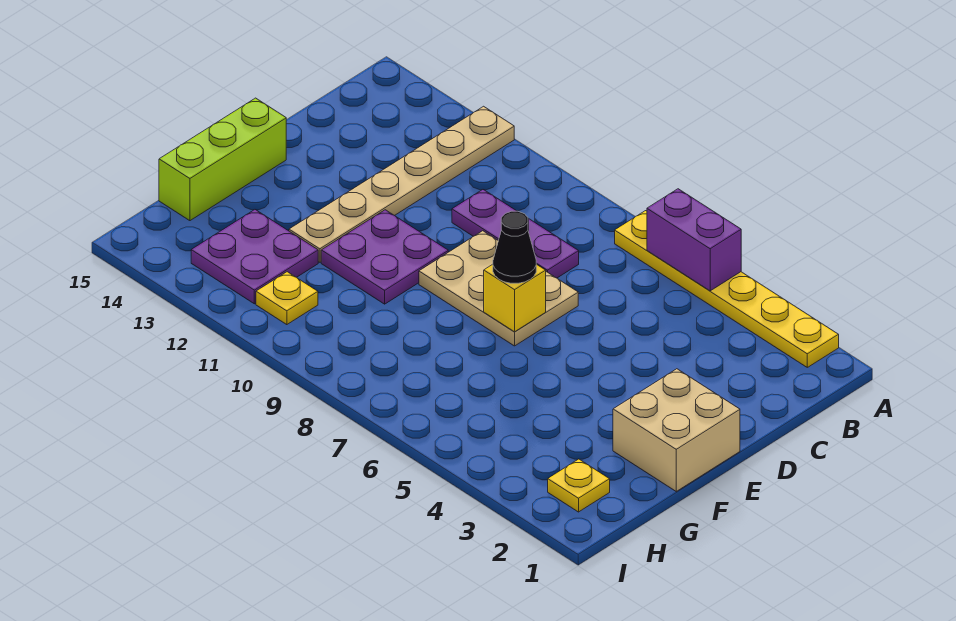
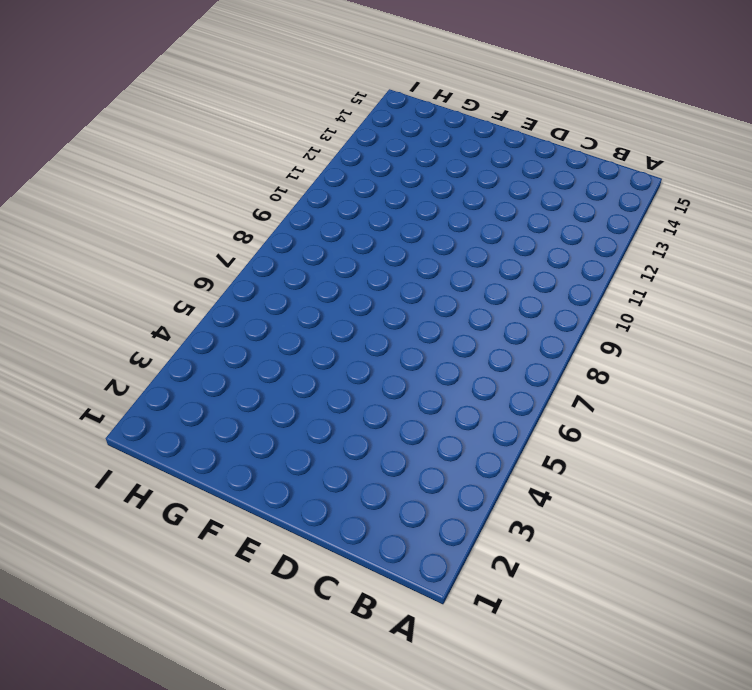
none -> yellow plate A2:A7 level 1
none -> tan plate A12:F12 level 1
none -> purple plate C8:C10 level 1

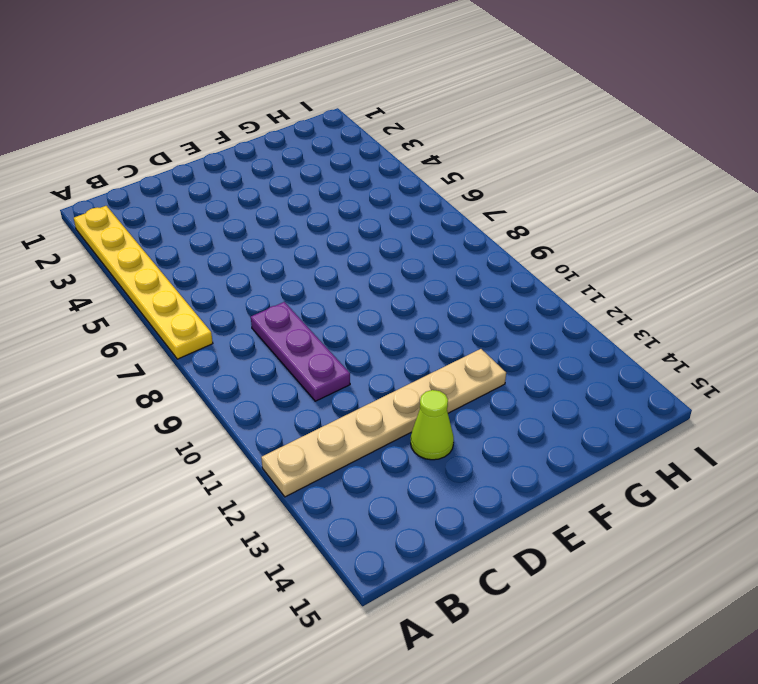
lime cone D13 level 1 -> none
none -> tan plate D7:E9 level 1
none -> tan brick E1:F2 level 1
none -> purple plate E10:F11 level 1

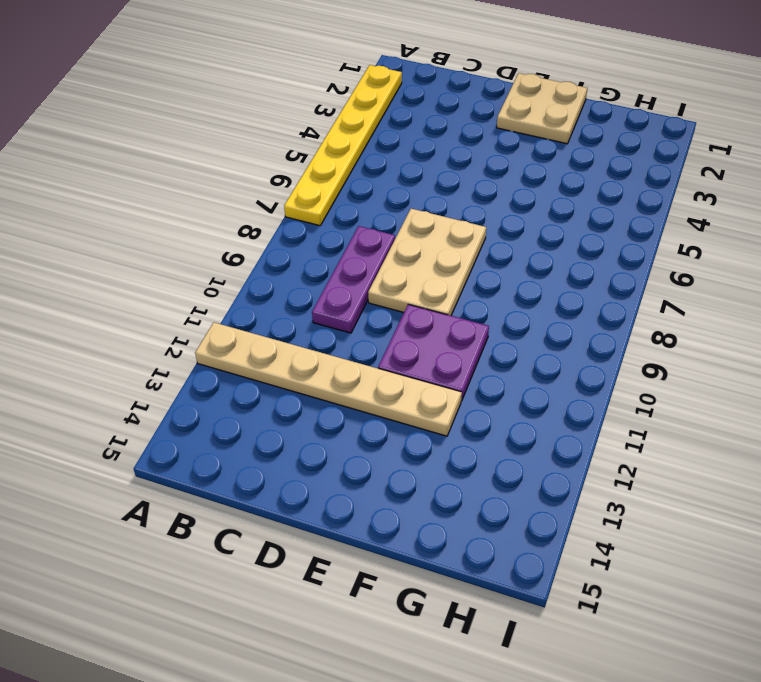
tan plate E1:F2 level 1 -> tan brick E1:F2 level 1
none -> lime brick E15:G15 level 1
none -> purple plate G12:H13 level 1
none -> yellow plate H2 level 1

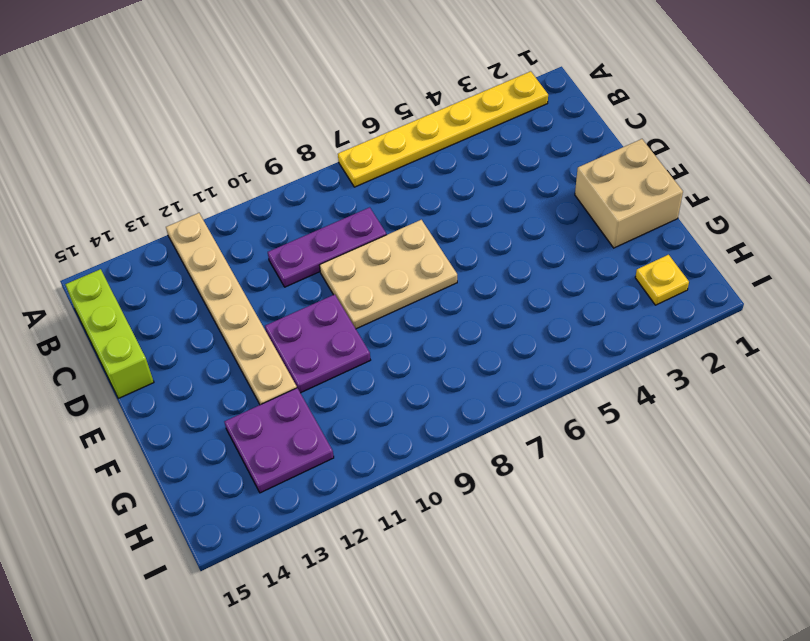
lime brick B15:D15 level 1 -> lime brick E15:G15 level 1
none -> yellow plate H11 level 1
none -> purple brick A5:A6 level 2
none -> yellow brick E7 level 2

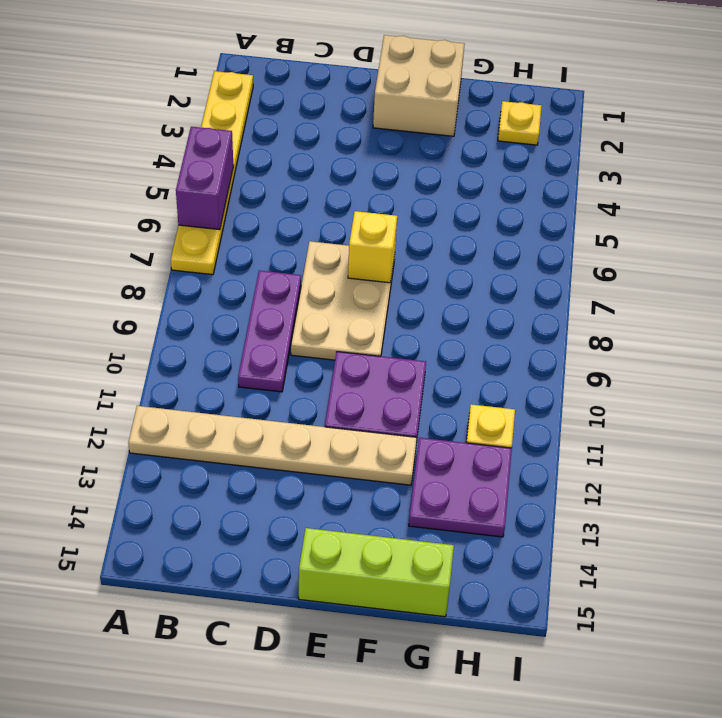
none -> black cone E7 level 3

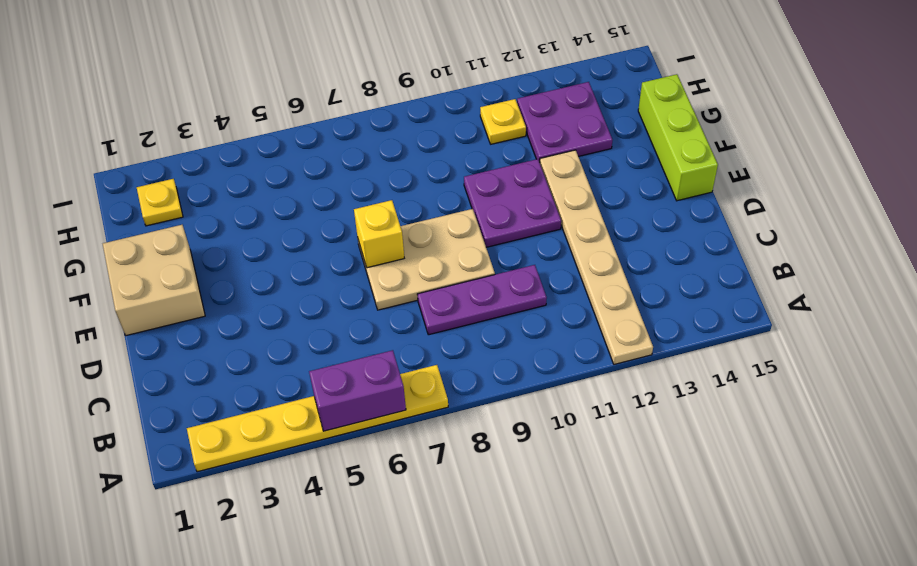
none -> black cone E7 level 3

